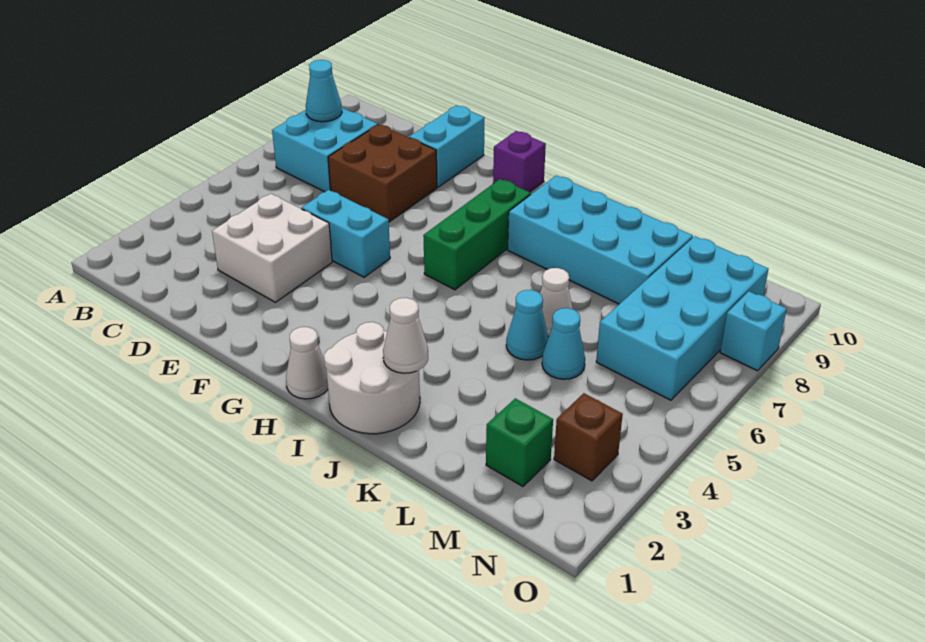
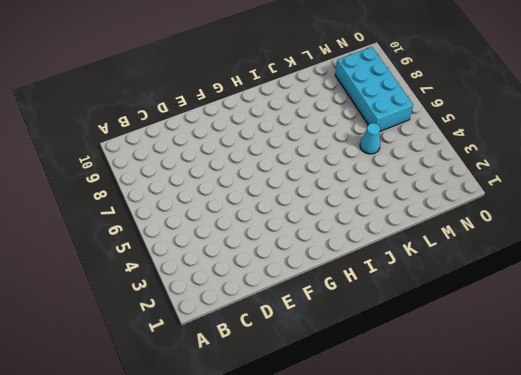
none -> cyan brick B7:C8 level 1
none -> white brick D3:E4 level 1
none -> brown brick D7:E8 level 1

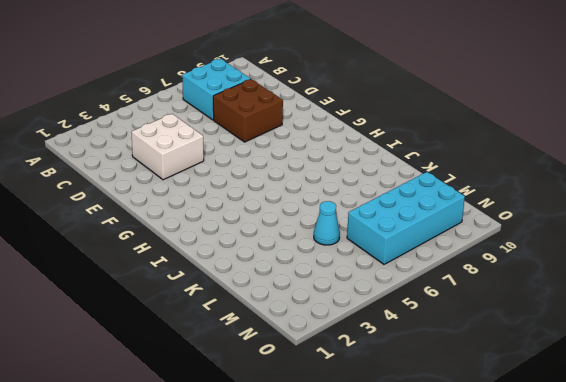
none -> cyan brick E5:F5 level 1
none -> cyan brick E9:E10 level 1
none -> purple brick G10 level 1

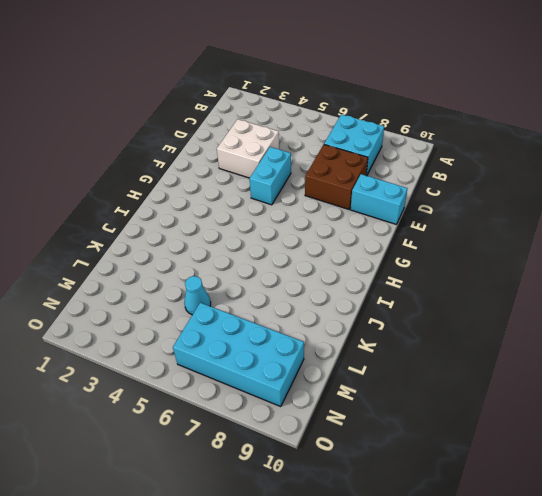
none -> purple brick G10 level 1
none -> white cone H1 level 1
none -> green brick H6:H8 level 1

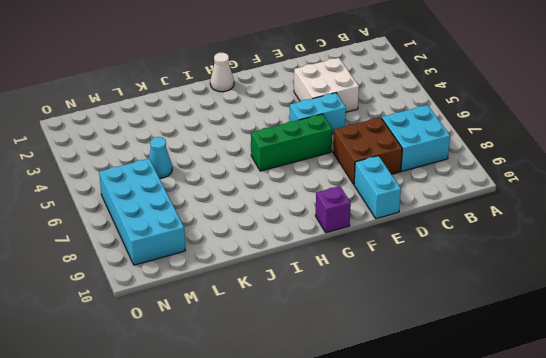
green brick F6:H6 level 1 -> green brick H6:H8 level 1
none -> white round brick I1:J2 level 1
none -> cyan brick I8:L9 level 1
none -> cyan cone K5 level 1

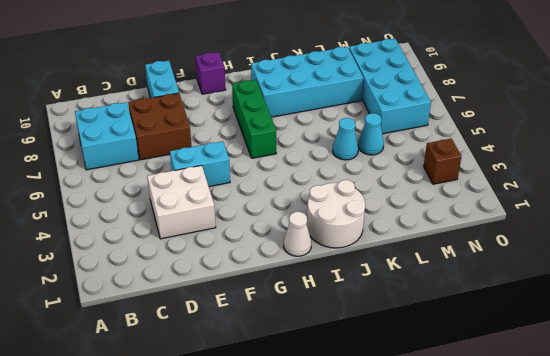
none -> white cone K6 level 1
none -> green brick M2 level 1
none -> cyan brick O8 level 1

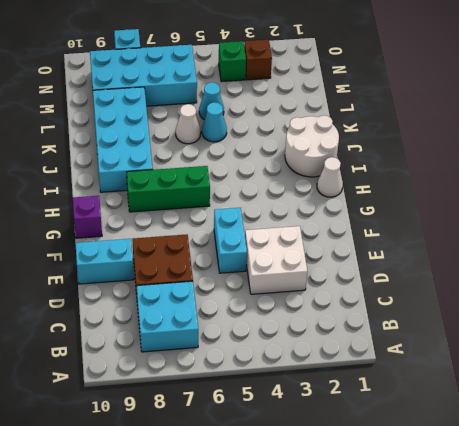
green brick N4 level 1 -> green brick M2 level 1
none -> cyan cone B8 level 2
none -> white cone J2 level 2

